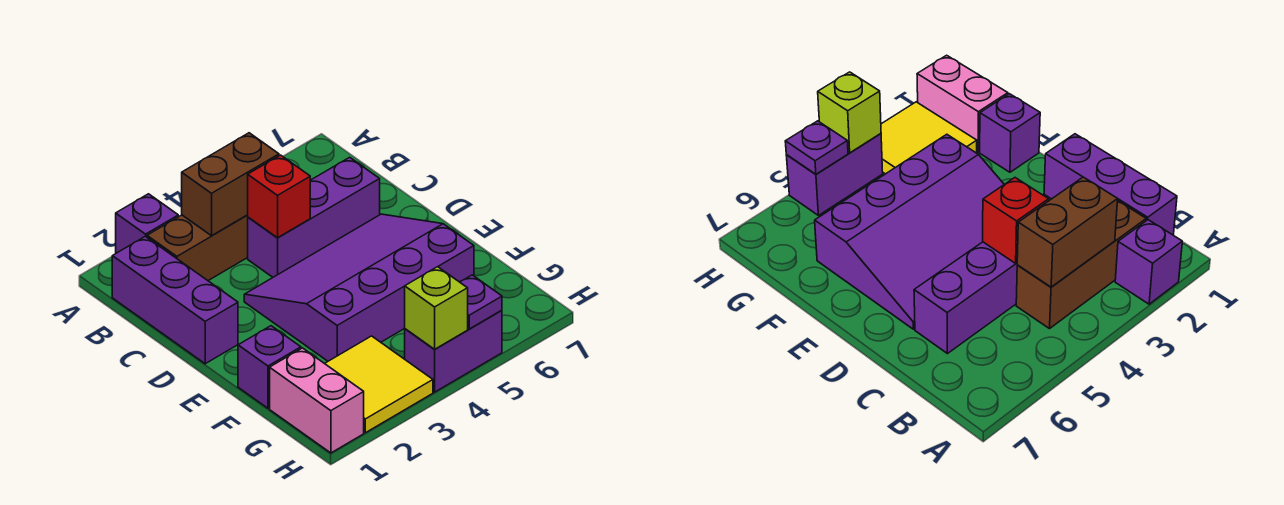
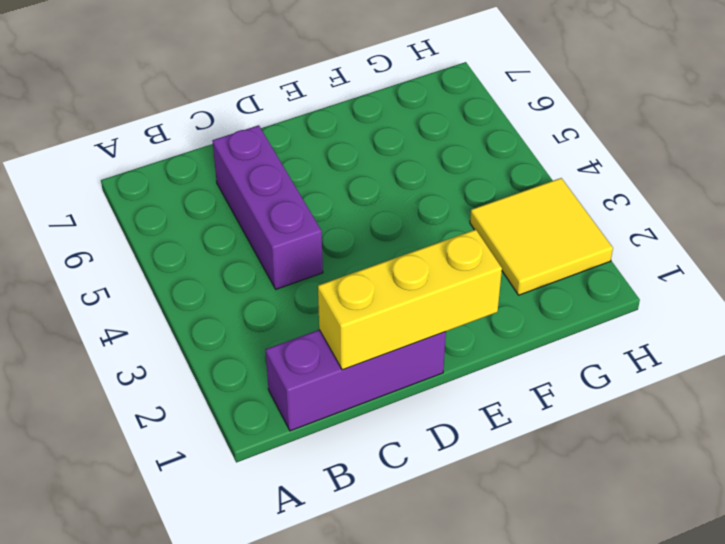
yellow brick C1:E1 level 2 -> none
none -> purple brick A2 level 1
none -> brown brick B2:B4 level 1
none -> purple slope D3:F6 level 1 top F

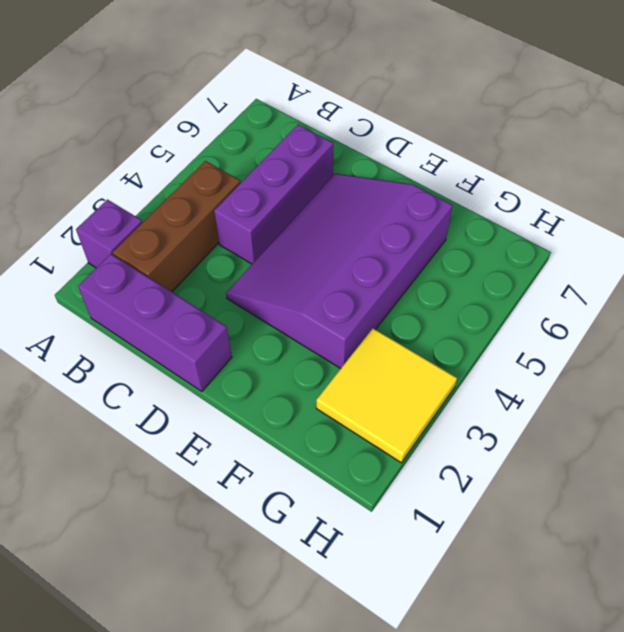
none -> purple brick F1 level 1
none -> pink brick G1:H1 level 1
none -> purple brick H4:H5 level 1

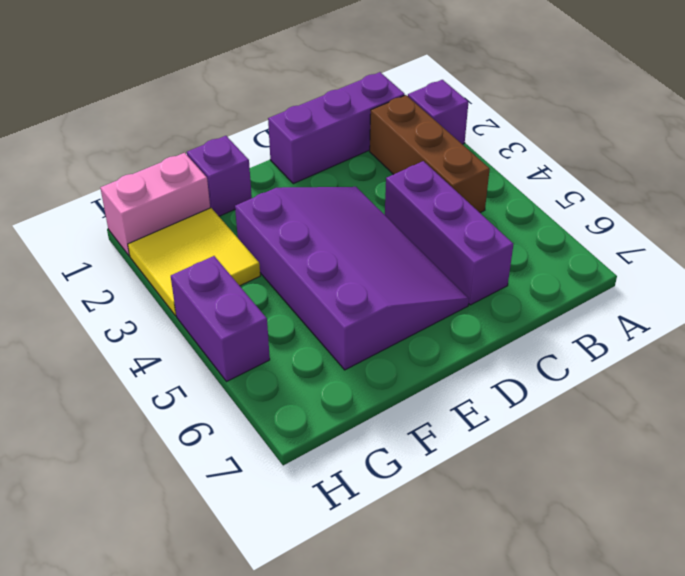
none -> brown brick B3:B4 level 2
none -> red brick C4 level 2
none -> lime brick H4 level 2

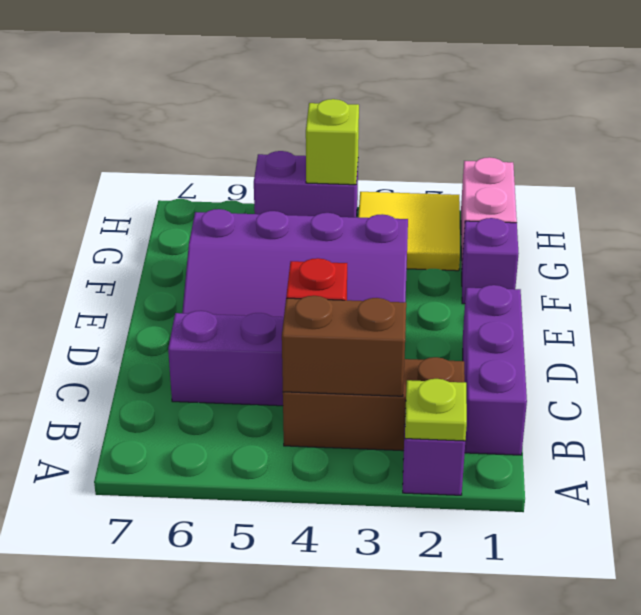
lime plate A2 level 2 -> none
none -> purple plate H5 level 2

